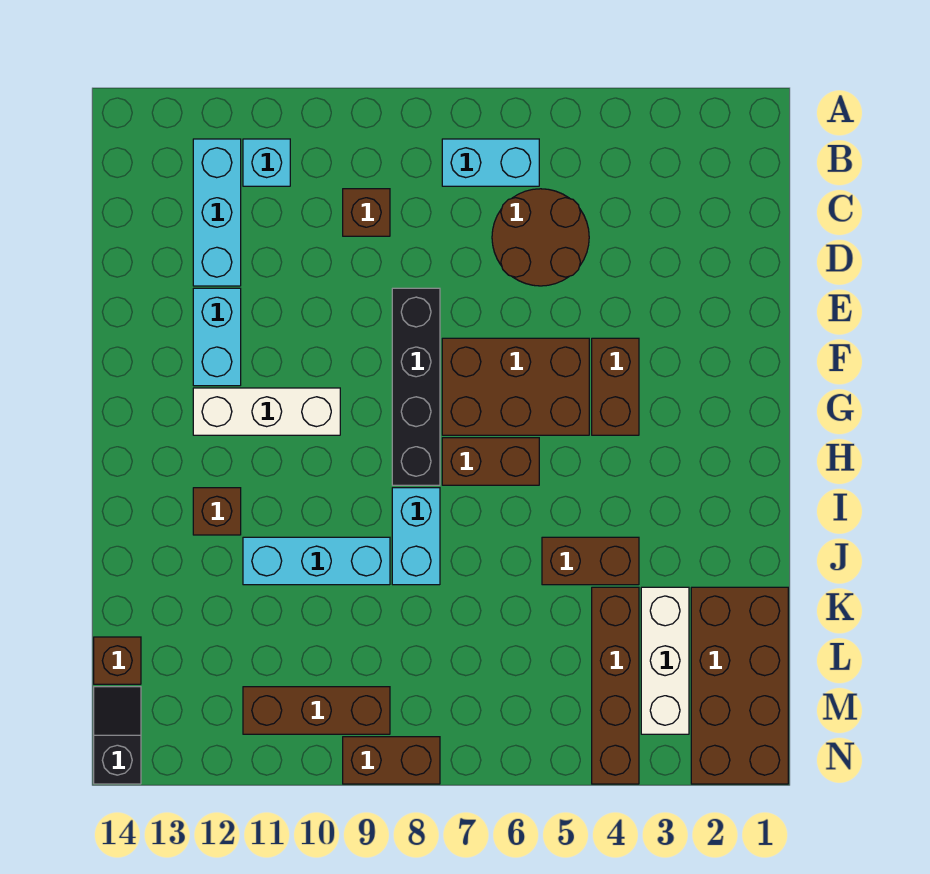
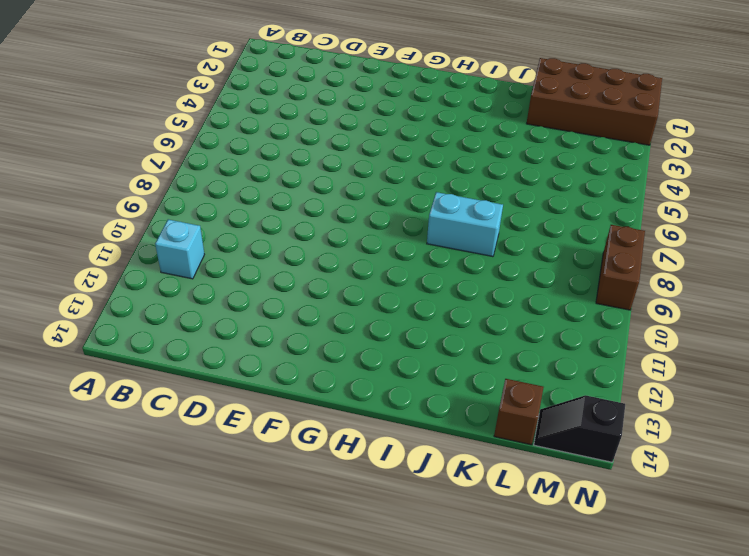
none -> cyan brick B6:B7 level 1
none -> cyan brick B12:D12 level 1
none -> brown round brick C5:D6 level 1

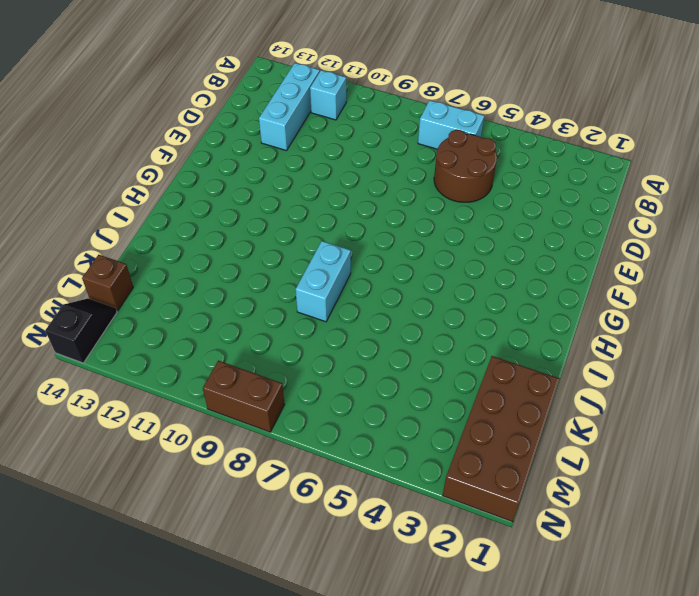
none -> brown brick C9 level 1
none -> black brick E8:H8 level 1
none -> cyan brick E12:F12 level 1

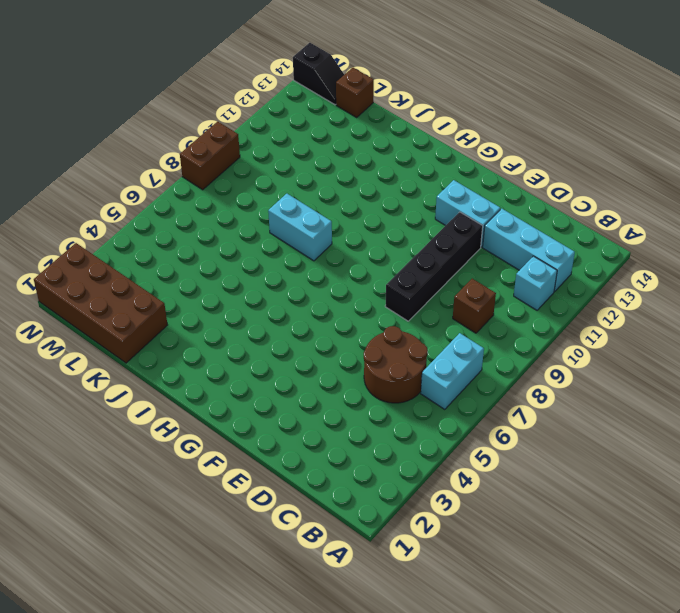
black brick E8:E11 level 1 -> black brick E8:H8 level 1
none -> brown brick F4:G4 level 1
none -> brown brick F5:G7 level 1
none -> white brick G10:G12 level 1

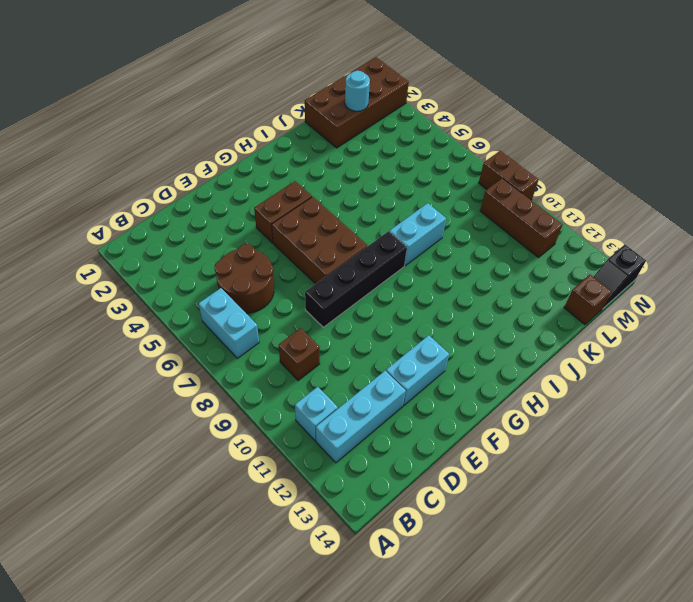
cyan round brick L2 level 2 -> none
none -> white brick G10:G12 level 1
none -> brown brick H6:H7 level 1
none -> brown brick I12 level 1

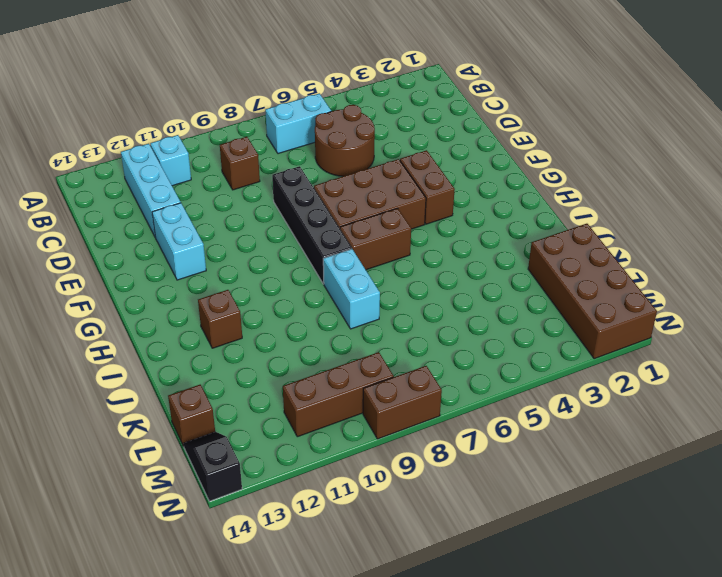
none -> white brick G10:G12 level 1
none -> brown brick J4:J5 level 1
none -> cyan brick J9:J11 level 1

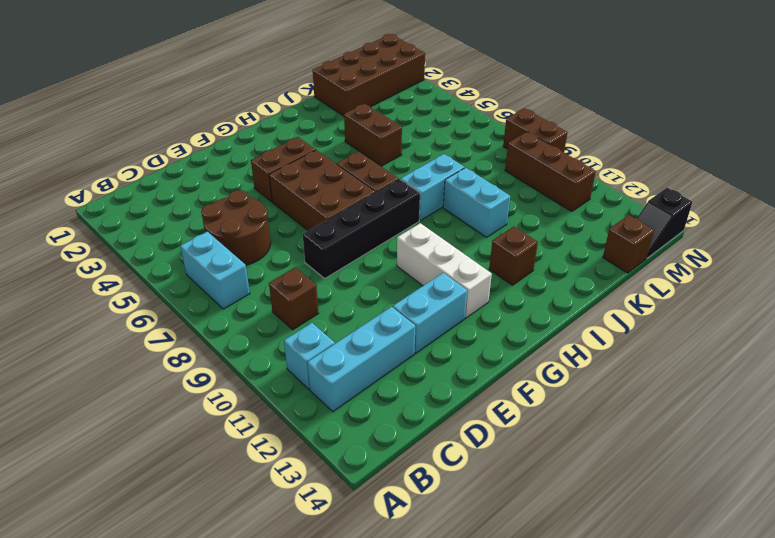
cyan brick J9:J10 level 1 -> cyan brick J9:J11 level 1
none -> white brick K3:M3 level 1
none -> brown brick K4:N4 level 1

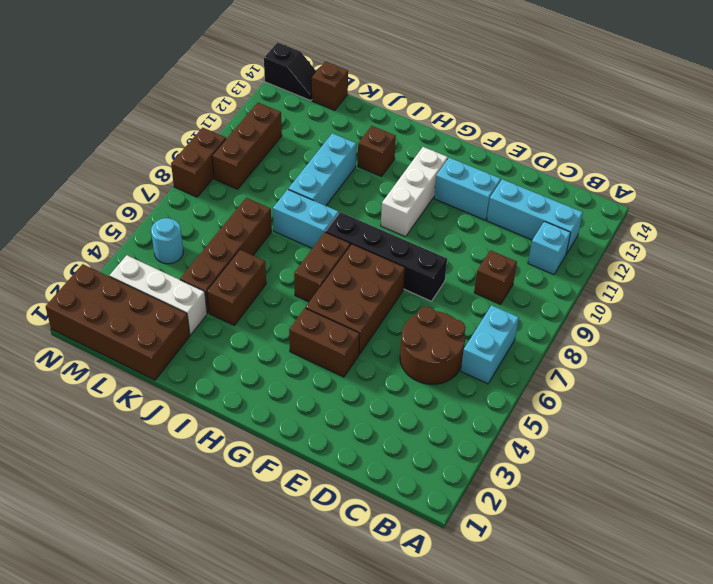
brown brick K4:K7 level 1 -> brown brick K4:N4 level 1
cyan round brick M5 level 1 -> none

